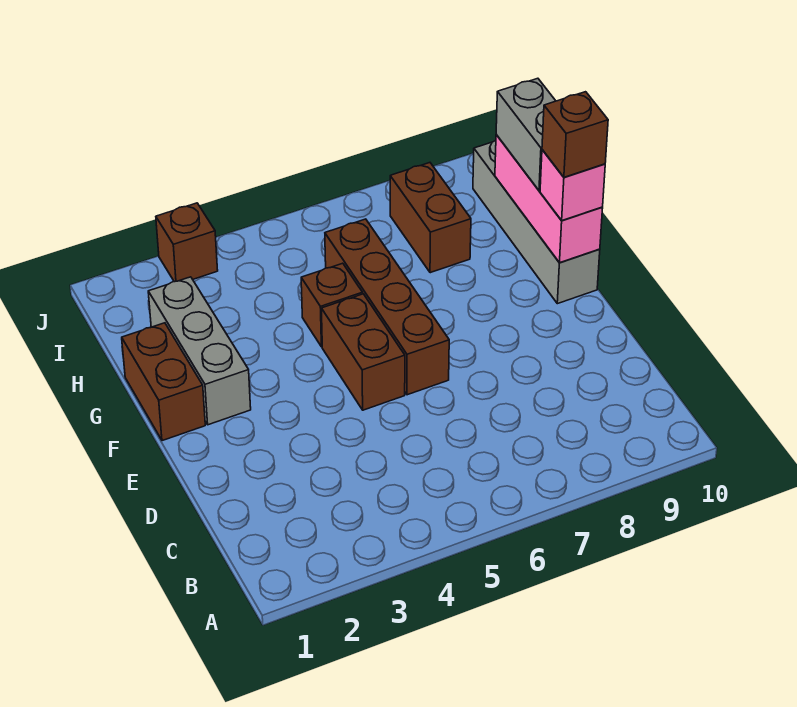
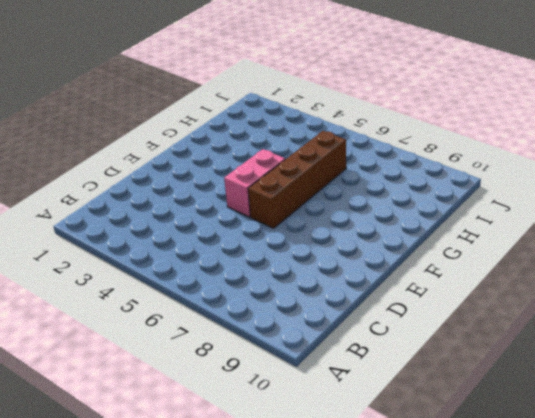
pink brick E5:F5 level 1 -> brown brick E5:F5 level 1
none -> brown brick F1:G1 level 1
none -> grey brick F2:H2 level 1
none -> grey brick F10:I10 level 1

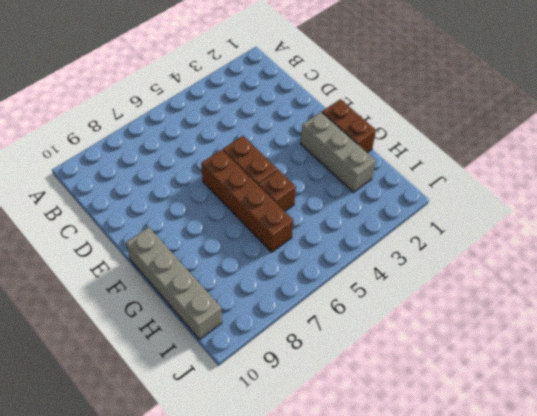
none -> brown brick H8:I8 level 1
none -> brown brick J3 level 1
none -> pink brick F10:H10 level 2

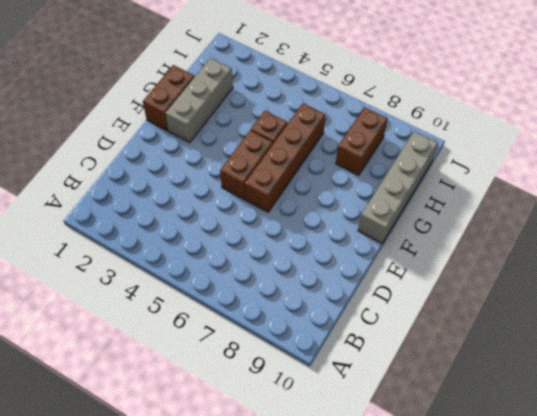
none -> brown brick J3 level 1
none -> pink brick F10:H10 level 2
none -> pink brick F10 level 3

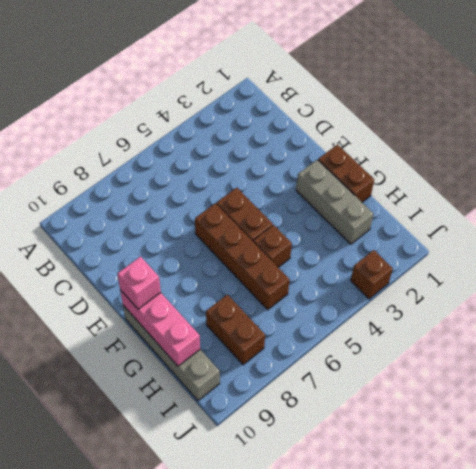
none -> grey brick G10:H10 level 3
none -> brown brick F10 level 4

